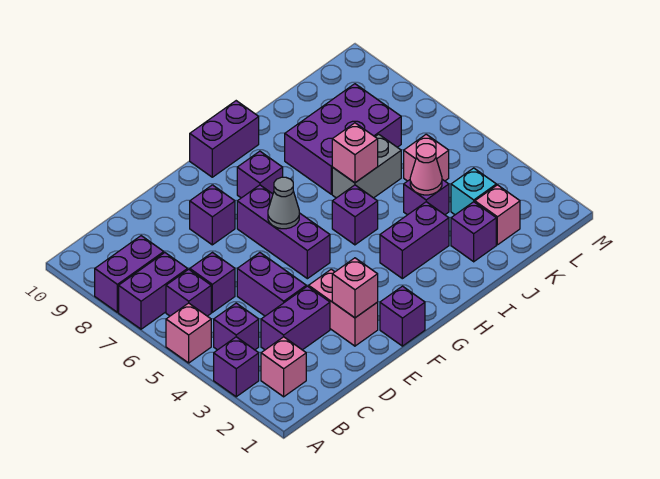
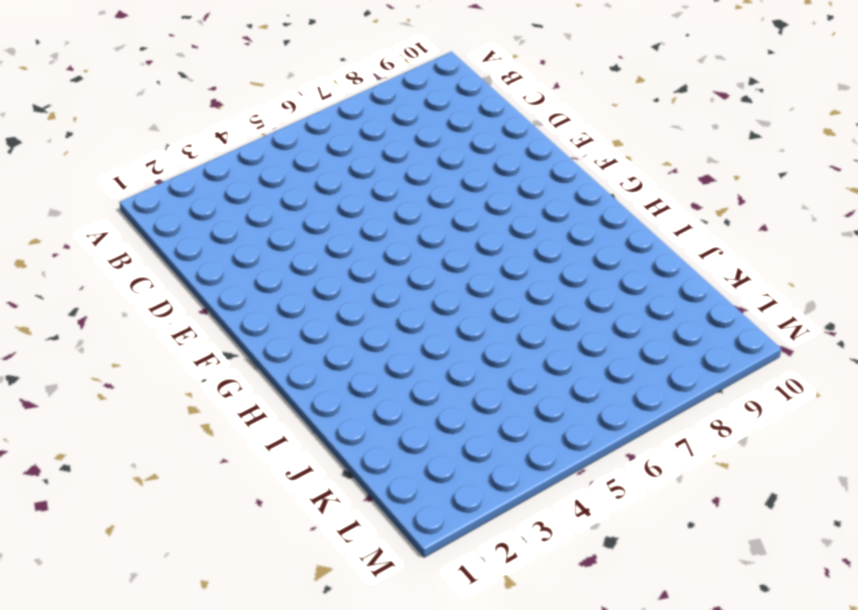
none -> purple brick A3 level 1
none -> pink brick A5 level 1
none -> purple brick A7:B7 level 1

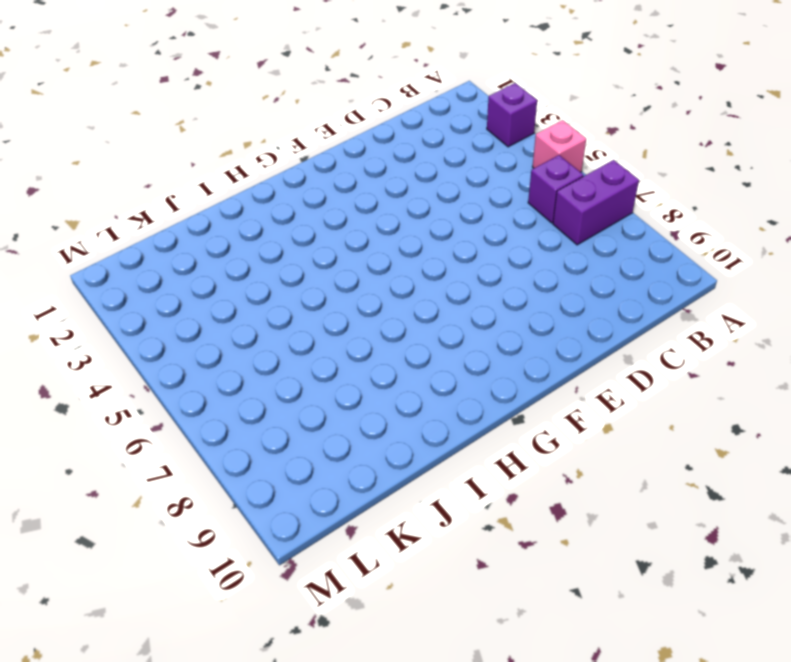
none -> purple brick A8:B8 level 1
none -> pink brick B2 level 1
none -> purple brick B4 level 1

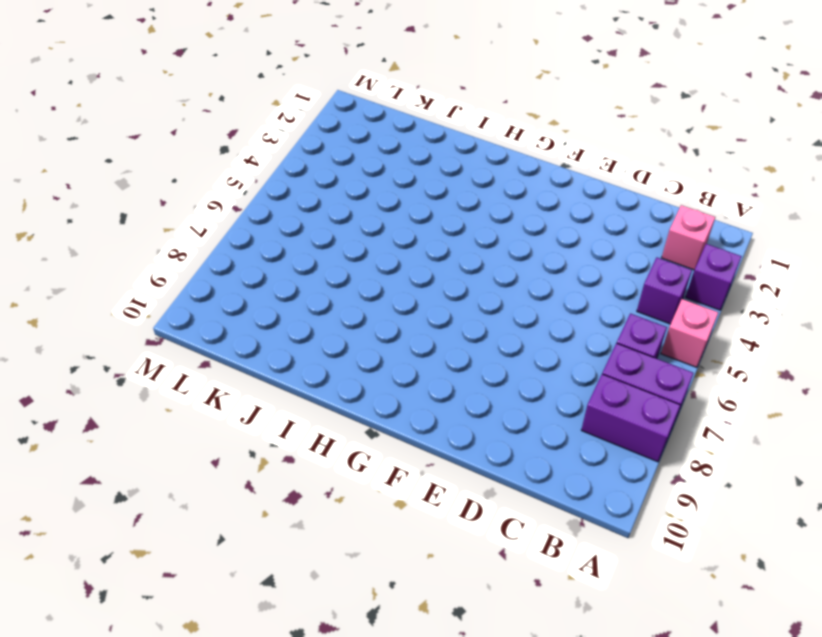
none -> purple brick C3:D3 level 1
none -> purple brick C6 level 1
none -> purple brick D4:D5 level 1

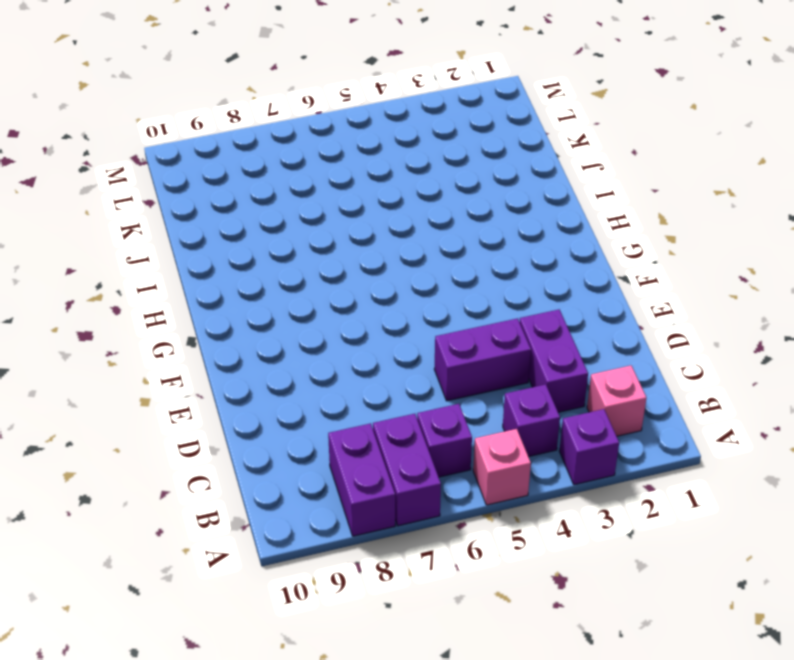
none -> purple brick C6 level 1
none -> pink brick E2:E3 level 1
none -> purple brick E8 level 1

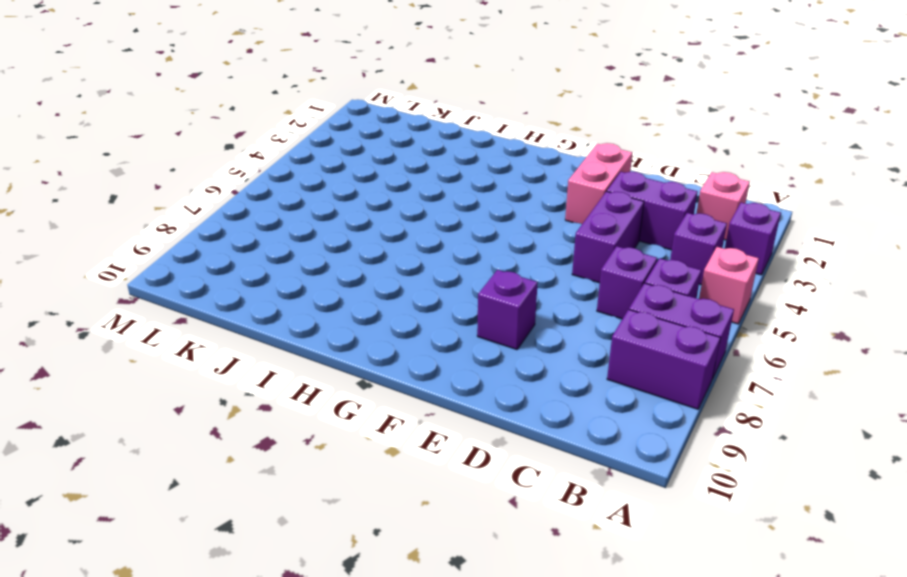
none -> purple brick F1 level 1
none -> purple brick F5:F7 level 1
none -> purple brick G8 level 1

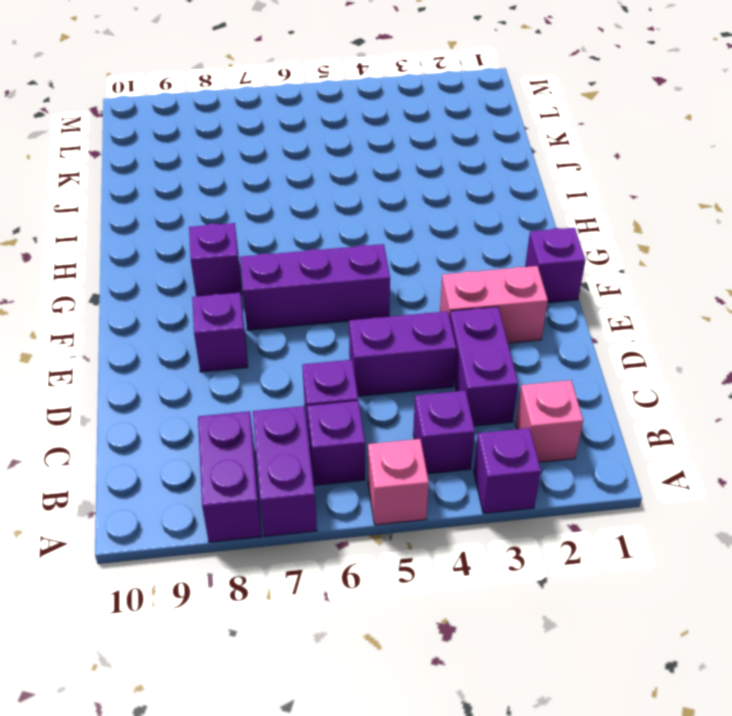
none -> purple brick G10:H10 level 1
none -> purple brick H3:I3 level 1
none -> purple brick H5 level 1

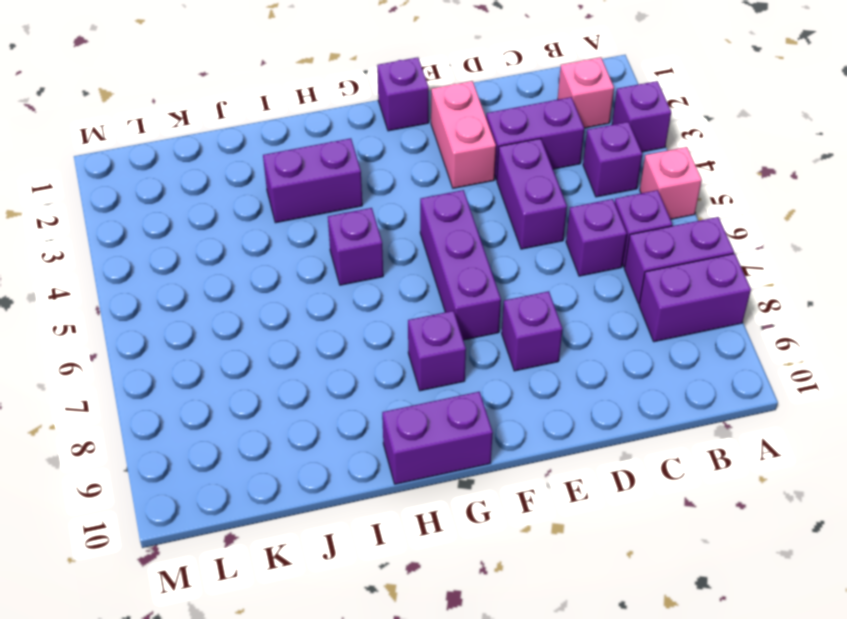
none -> grey brick I6:J6 level 1
none -> purple brick I7:K8 level 1
none -> purple brick J2 level 1

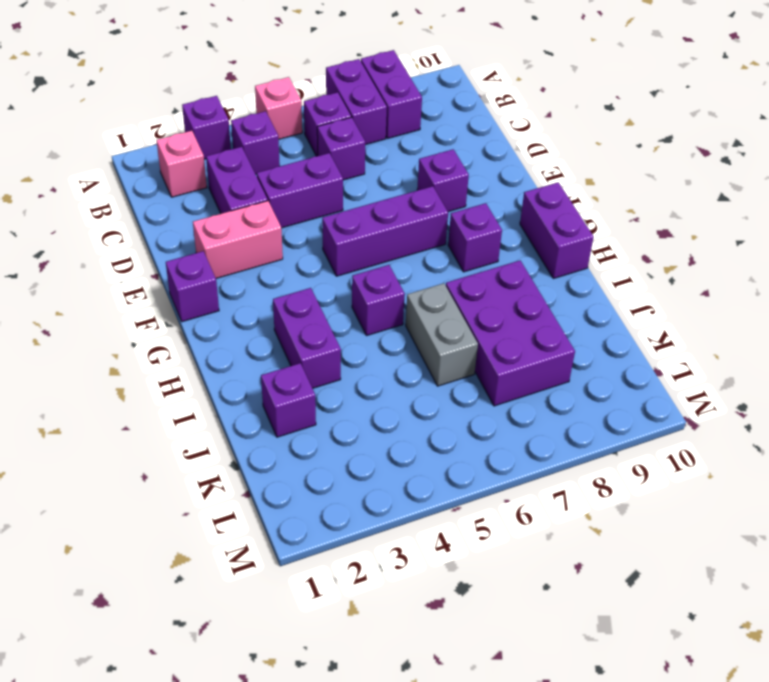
none -> purple brick J4 level 1
none -> pink brick K2 level 1
none -> cyan brick K3 level 1

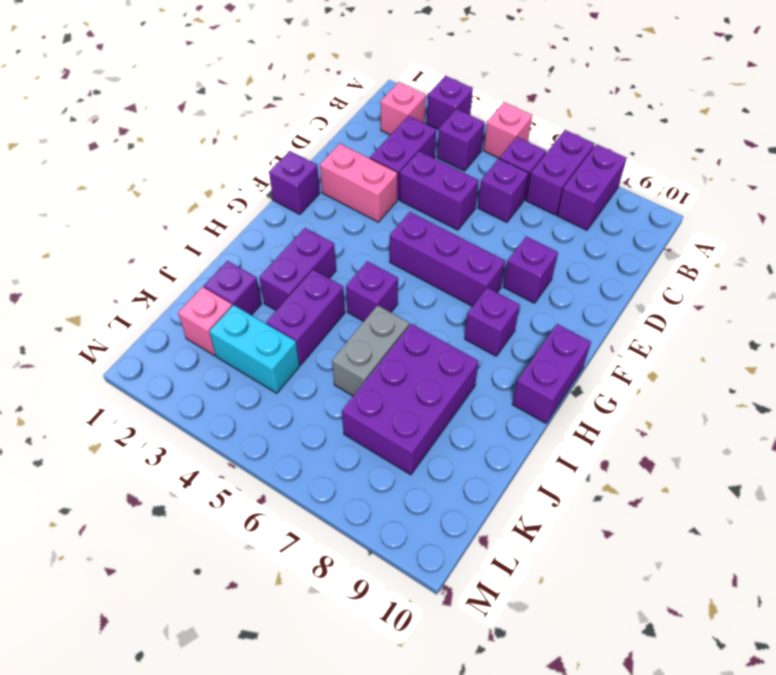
purple brick I4:J4 level 1 -> purple brick J4 level 1
cyan brick K3:K4 level 1 -> cyan brick K3 level 1
none -> pink brick K5 level 1
none -> pink brick E2 level 2
none -> grey cone F6 level 2

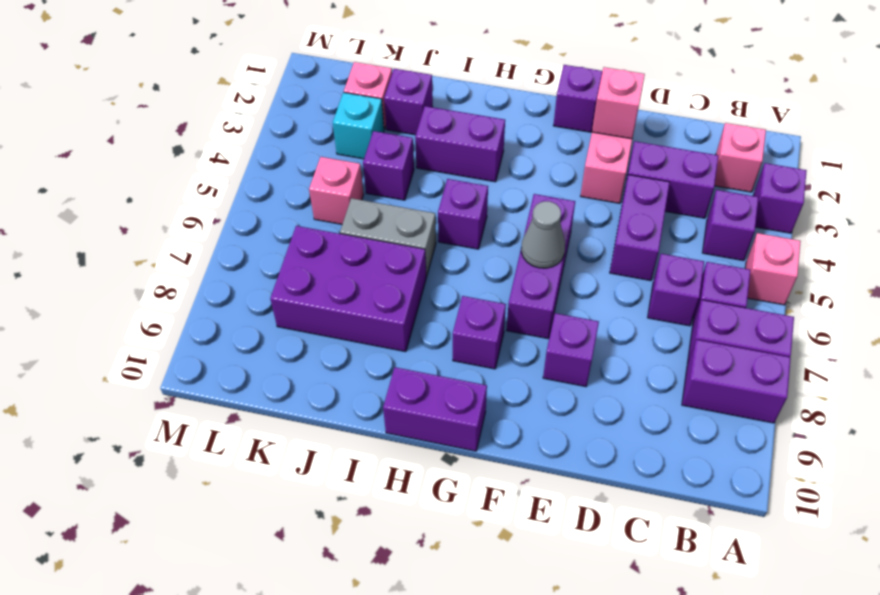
none -> pink brick I6 level 2
none -> pink cone J4 level 2

